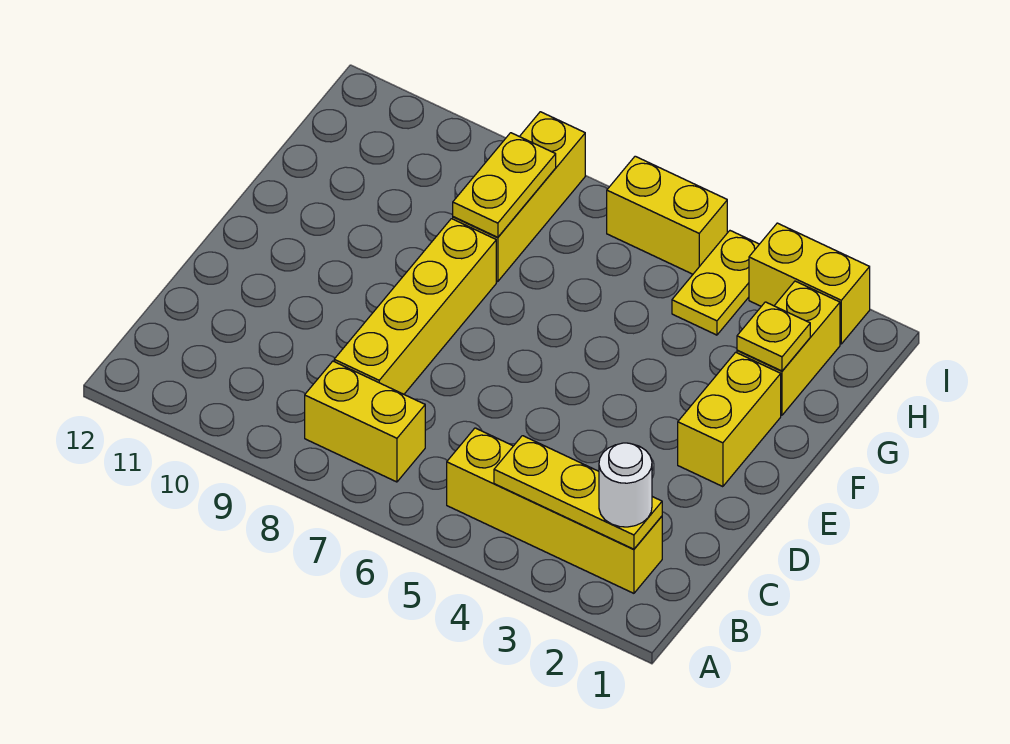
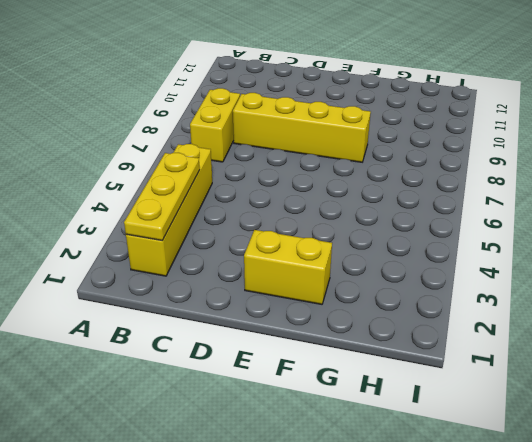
none -> yellow brick G2:H2 level 1
none -> yellow brick G8:I8 level 1
none -> yellow plate H4:I4 level 1

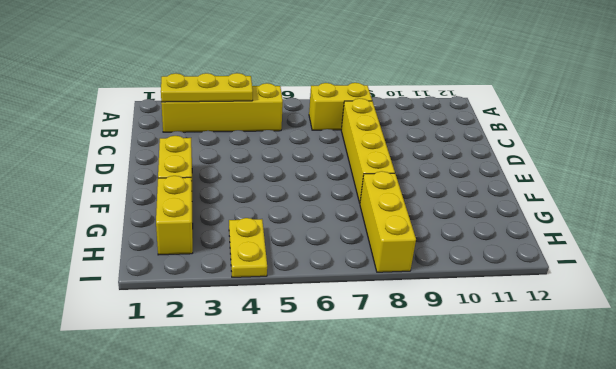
none -> yellow brick I2:I3 level 1
none -> yellow brick I5:I6 level 1
none -> yellow plate G2 level 2

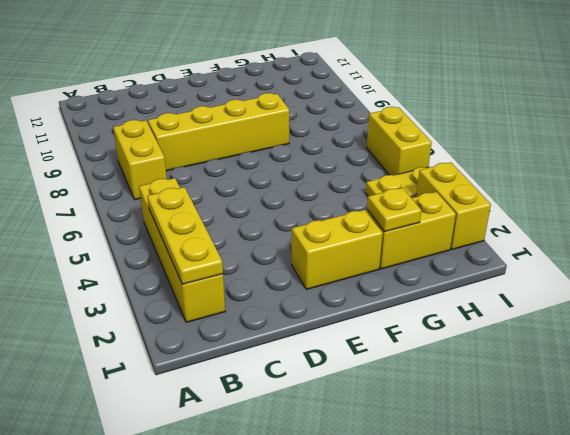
none -> yellow brick G8:I8 level 1
none -> yellow plate G8:H8 level 2
none -> white round brick B2 level 3

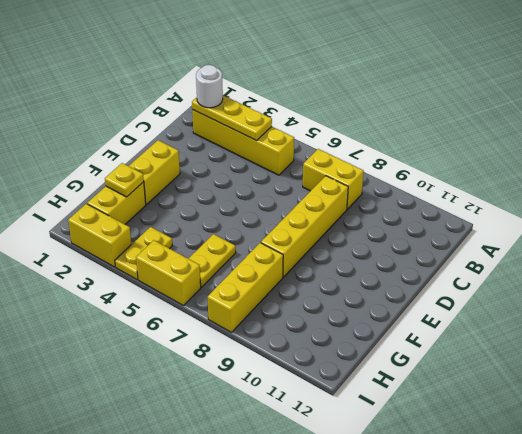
yellow plate G6:H6 level 1 -> yellow plate G8:H8 level 2

